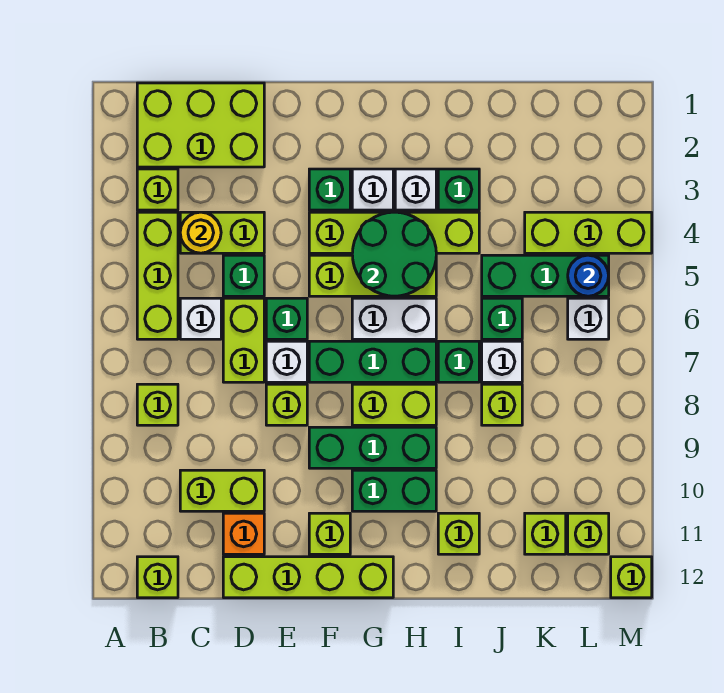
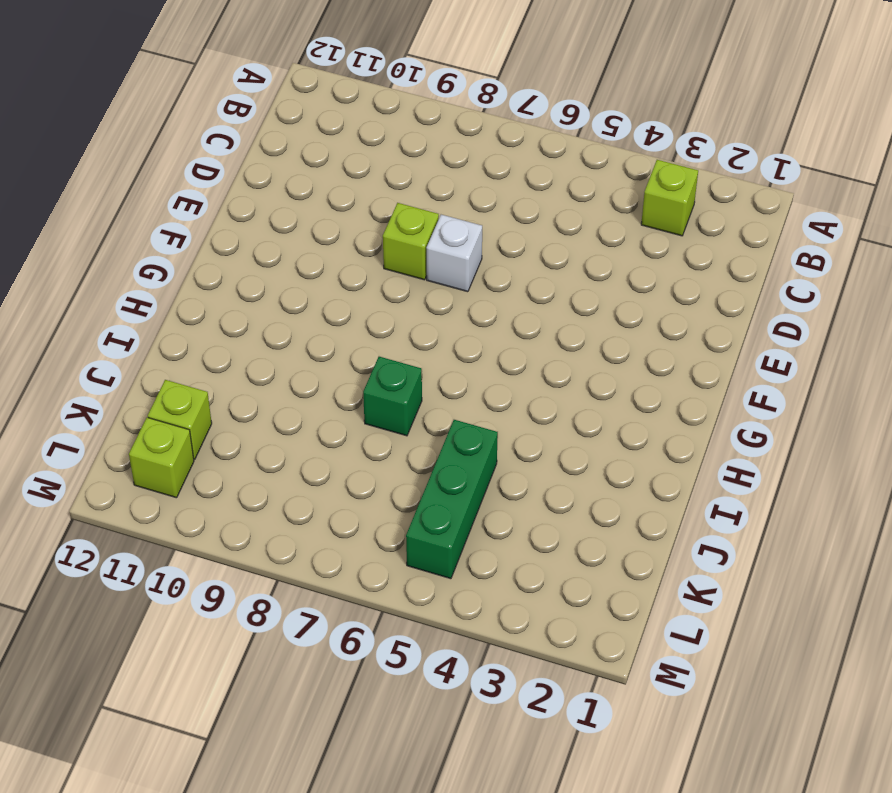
none -> lime brick B1:D2 level 1
none -> lime brick B4:B6 level 1
none -> lime brick B8 level 1
none -> lime brick B12 level 1

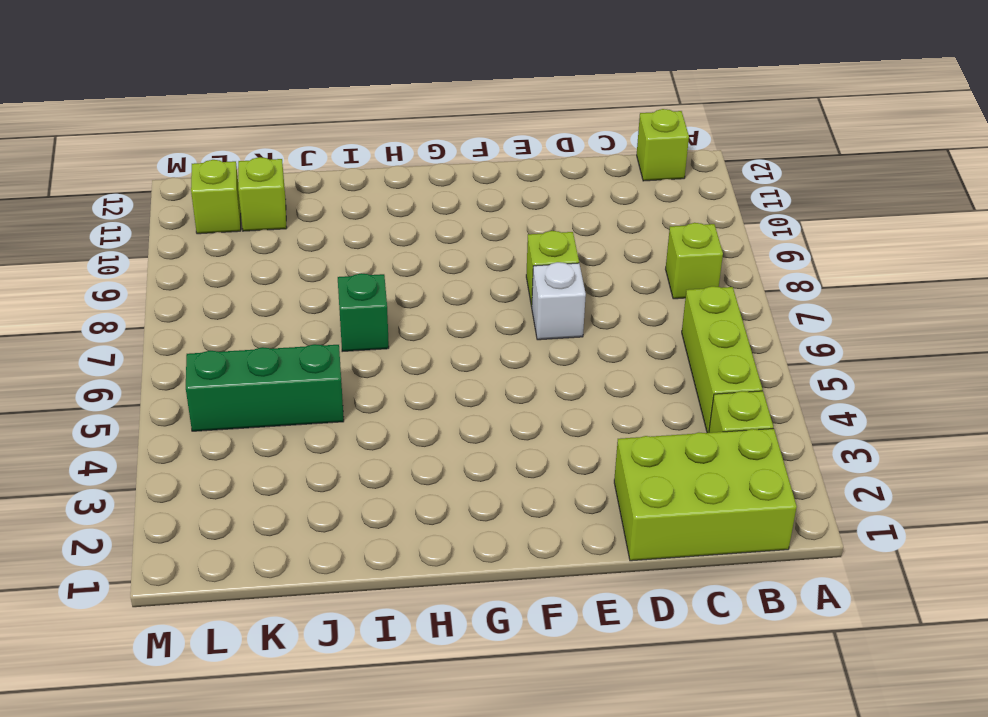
none -> lime brick C4:D4 level 1
none -> white brick C6 level 1
none -> lime brick C10:D10 level 1
none -> green brick D5 level 1

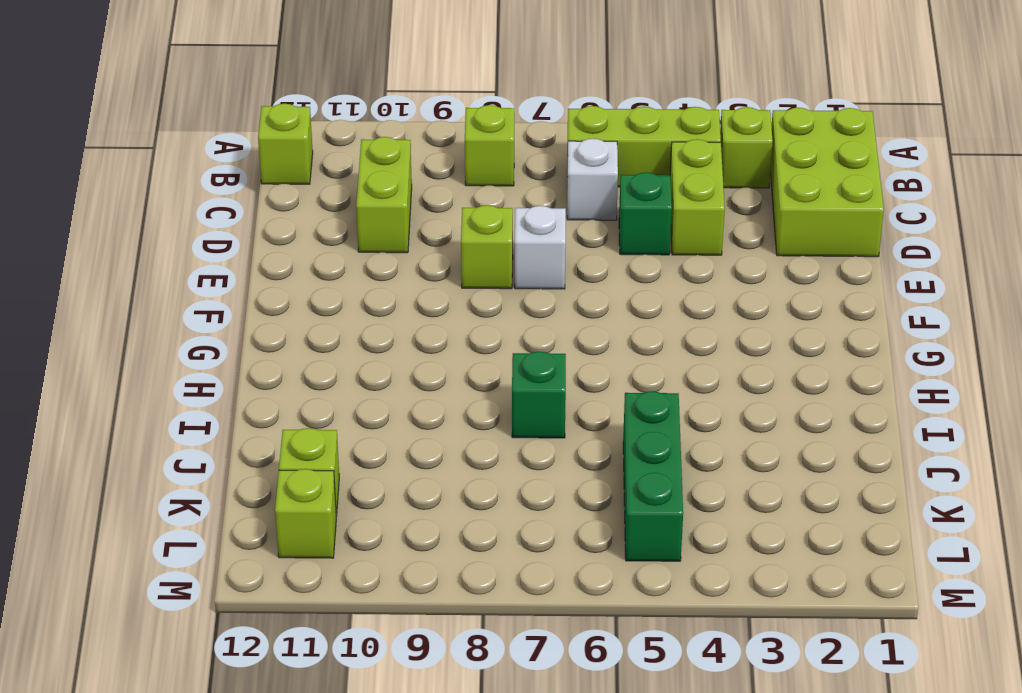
none -> lime brick D6:D7 level 1
none -> orange brick D11 level 1
none -> lime brick D12:G12 level 1
none -> green brick E6 level 1

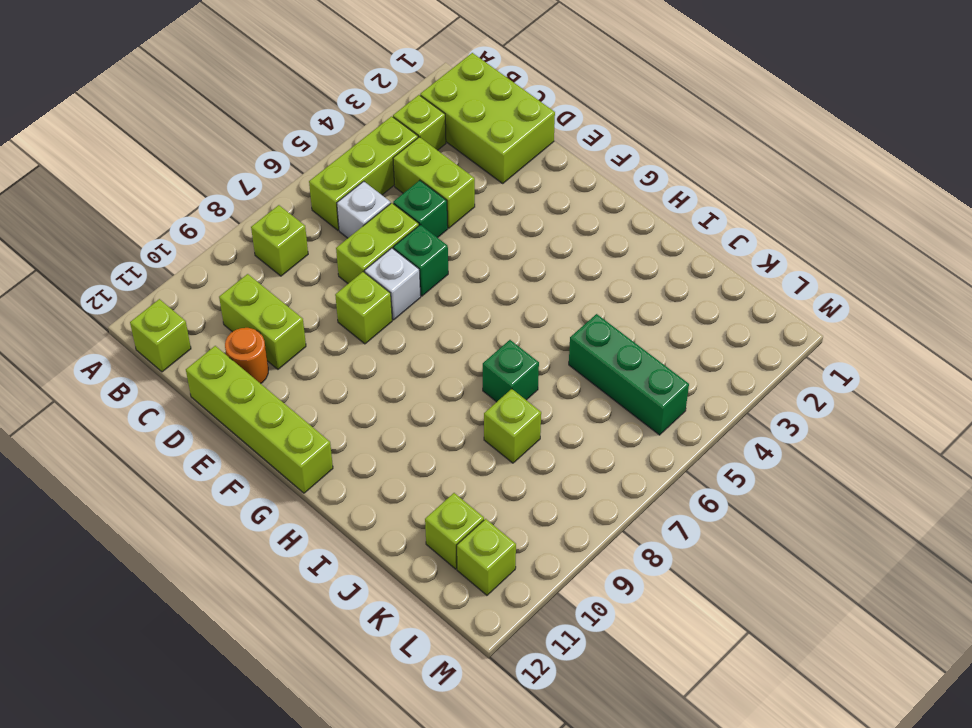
orange round brick D11 level 1 -> orange brick D11 level 1
none -> green brick F3 level 1
none -> lime brick F4:I4 level 1
none -> lime brick F5:H5 level 1
none -> green brick F7:H7 level 1

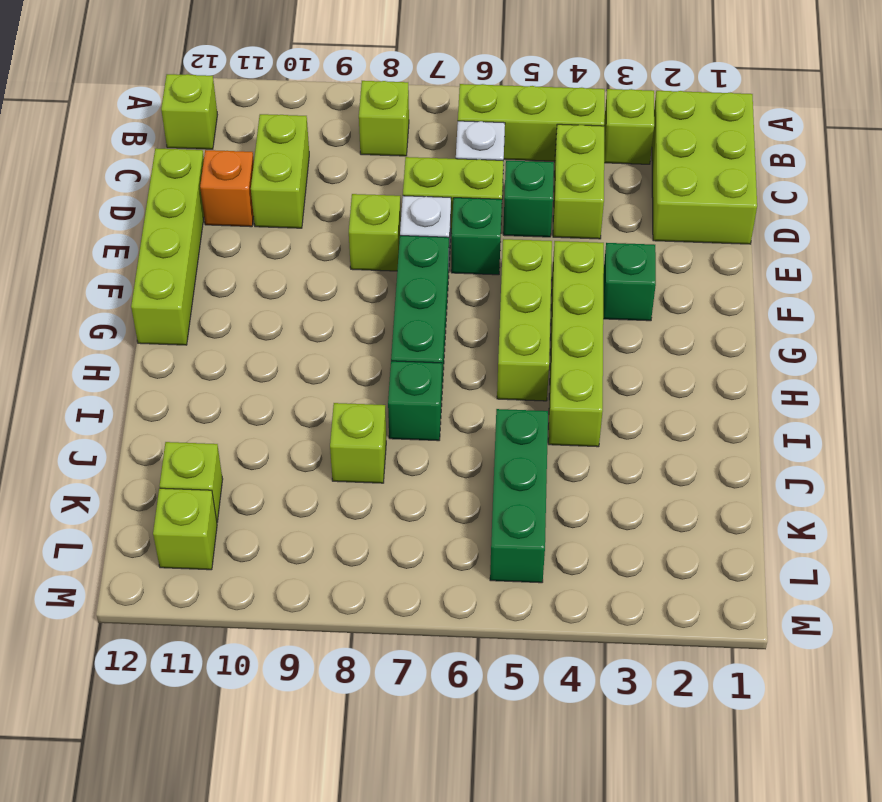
none -> green brick F9:H9 level 1
none -> lime brick F11 level 1
none -> white brick G3 level 1
none -> white brick G6:H6 level 1

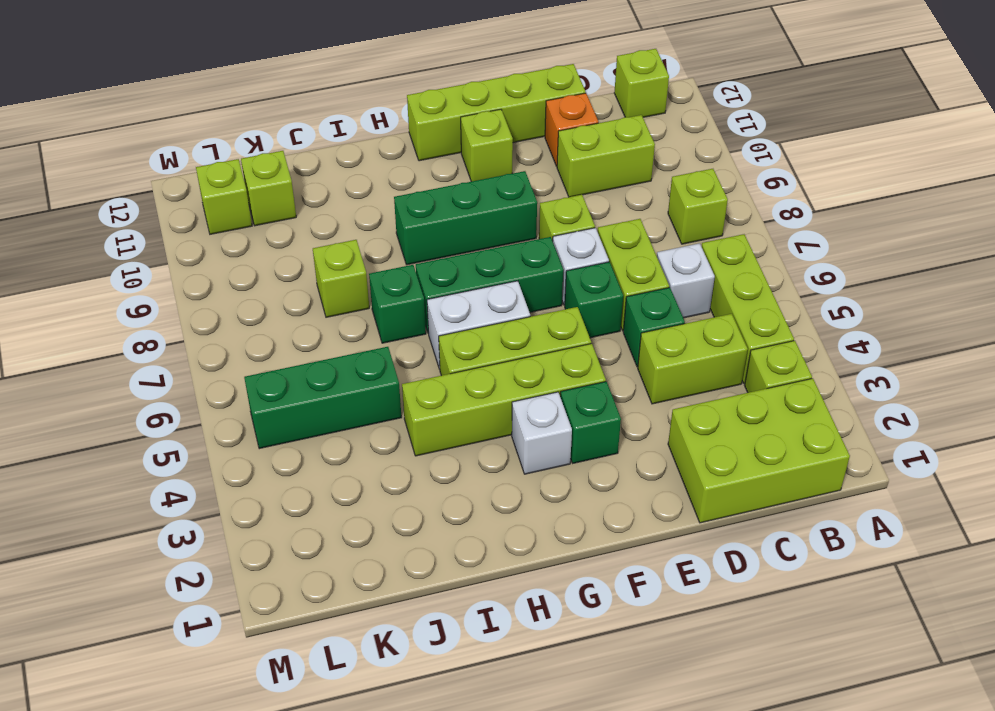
none -> lime brick G8:H8 level 1
none -> green brick G10:H10 level 1
none -> white brick H3 level 1
none -> green brick I3 level 1

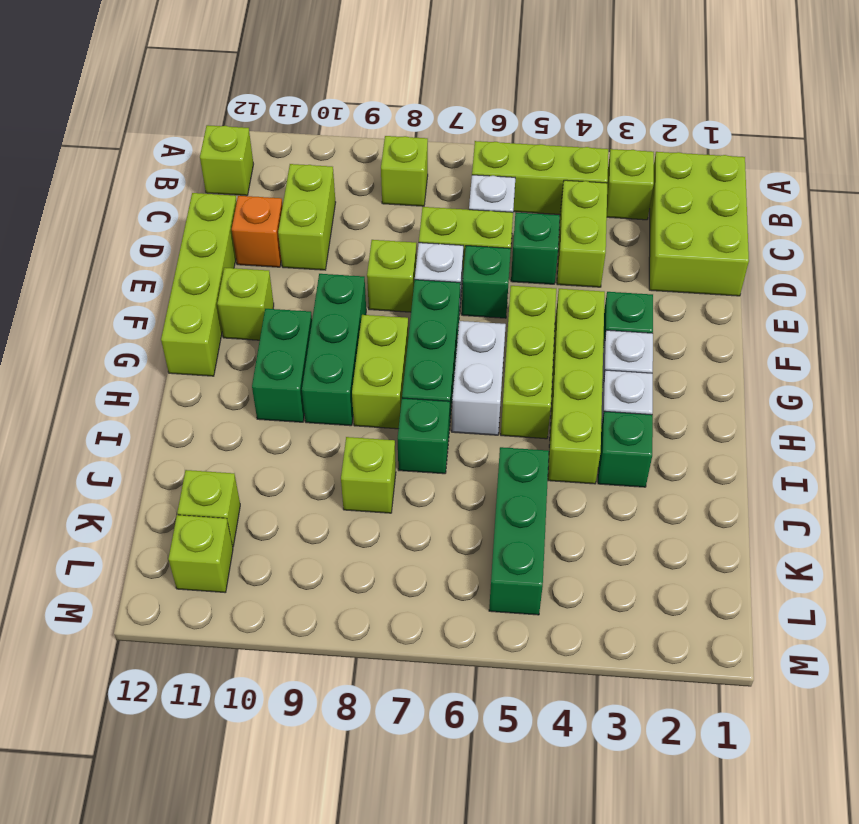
none -> lime brick I11 level 1
none -> green brick J6 level 1
none -> white brick J7 level 1
none -> lime brick K4:M4 level 1

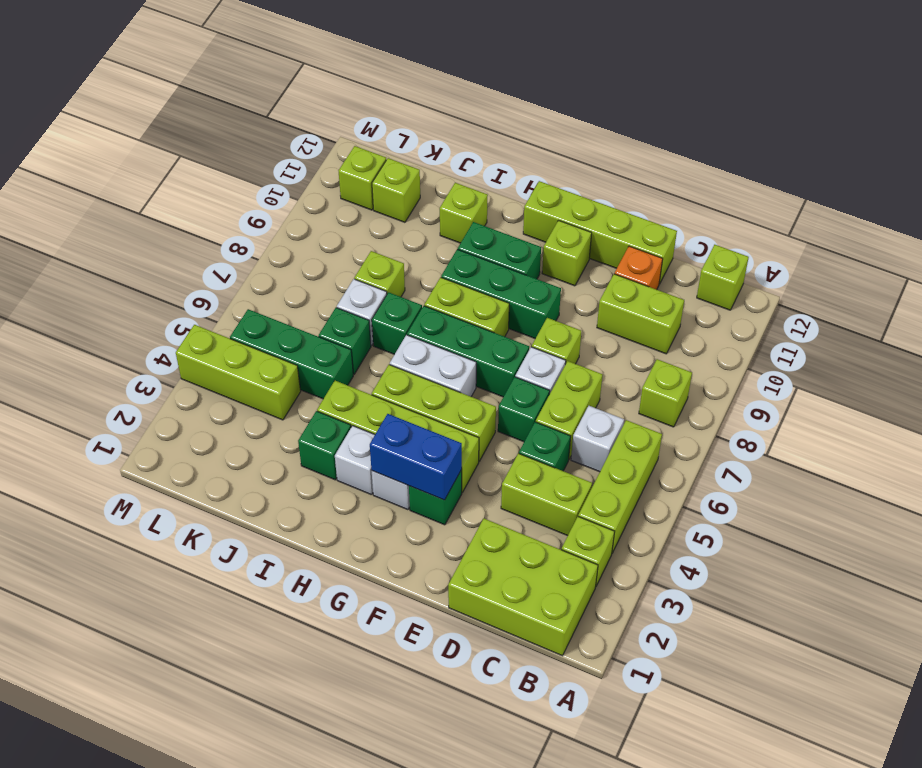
blue brick F3:G3 level 2 -> none
none -> white brick L6 level 1
none -> lime brick M12 level 1
none -> yellow round brick C4 level 2
none -> green round brick G4:H5 level 2

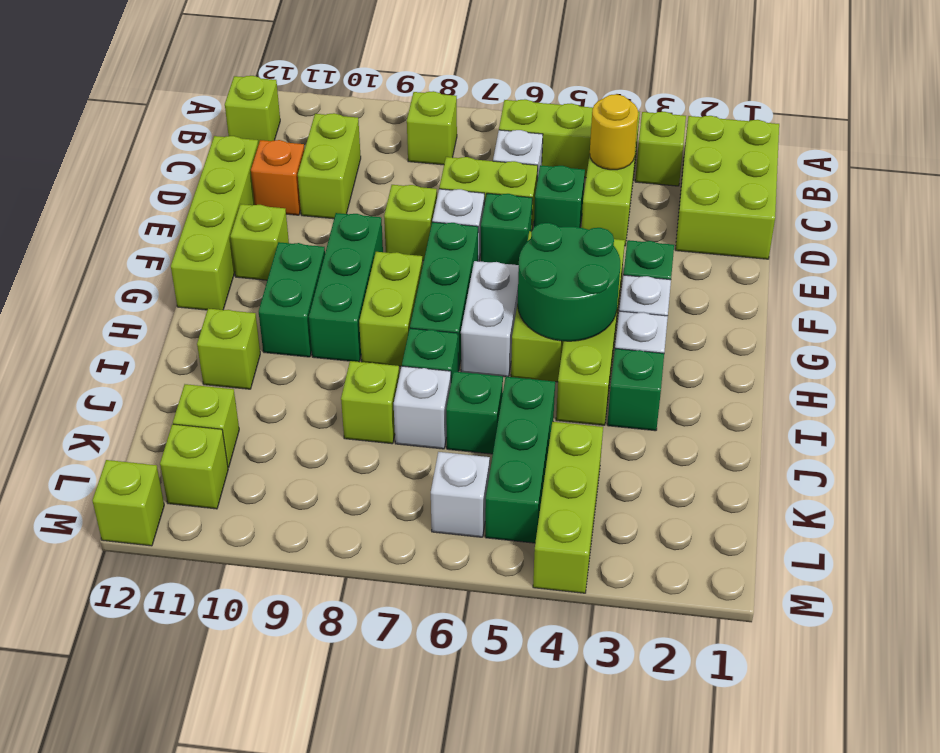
none -> blue round brick L5 level 2

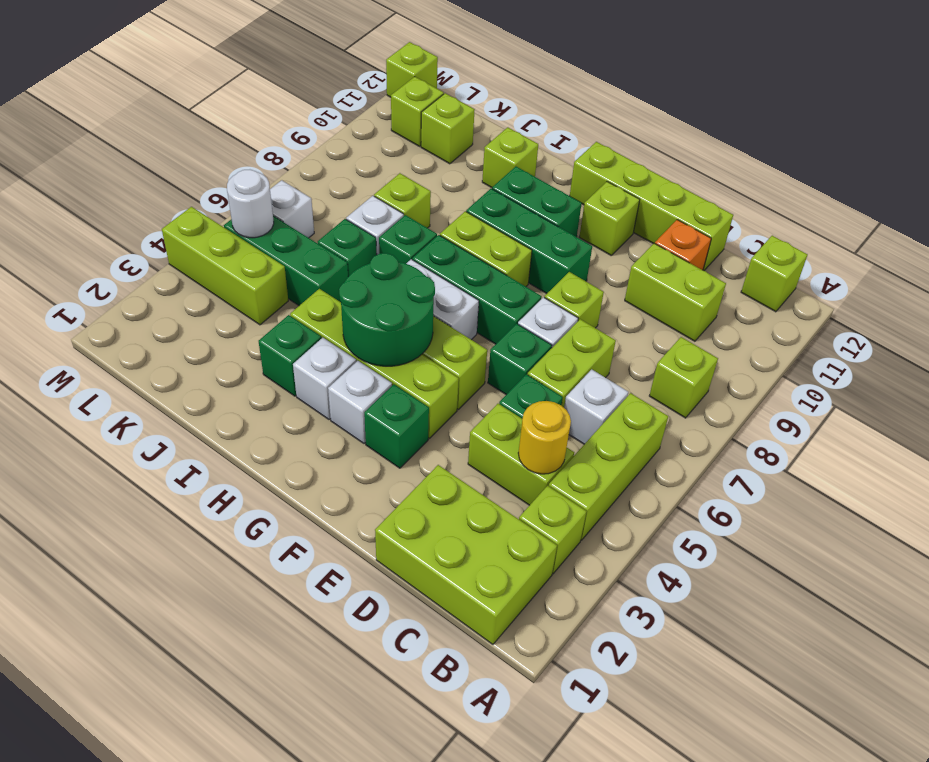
white round brick L5 level 2 -> blue round brick L5 level 2

